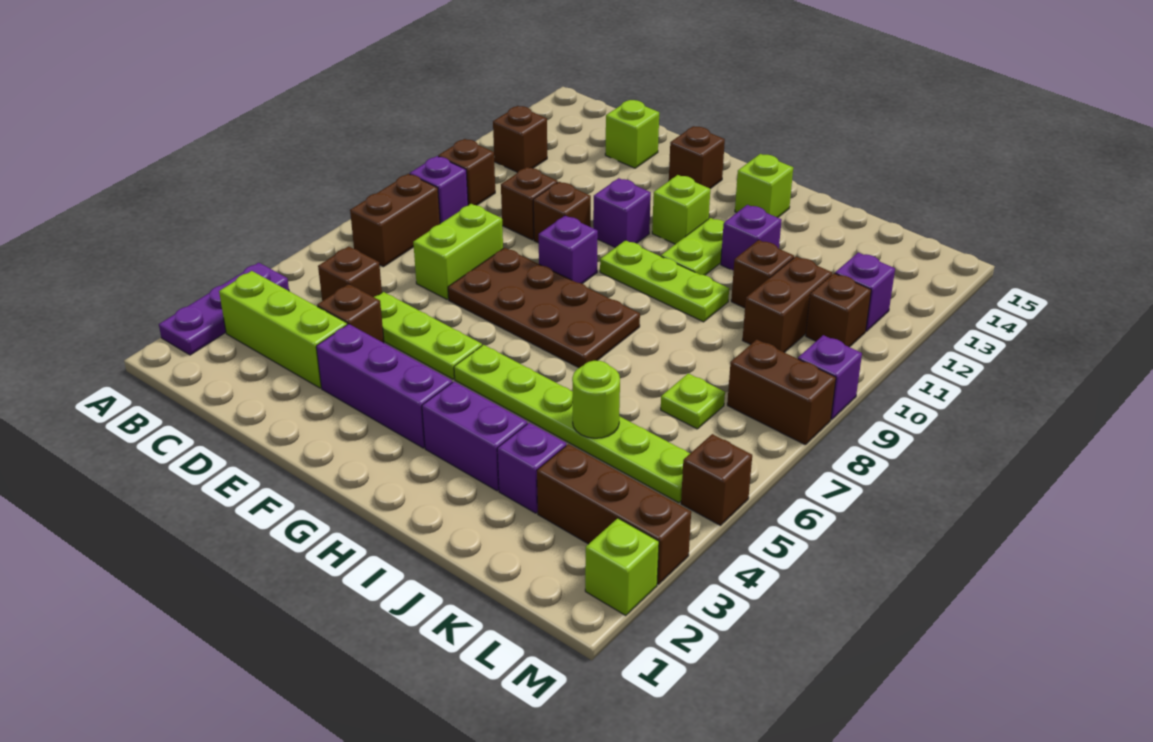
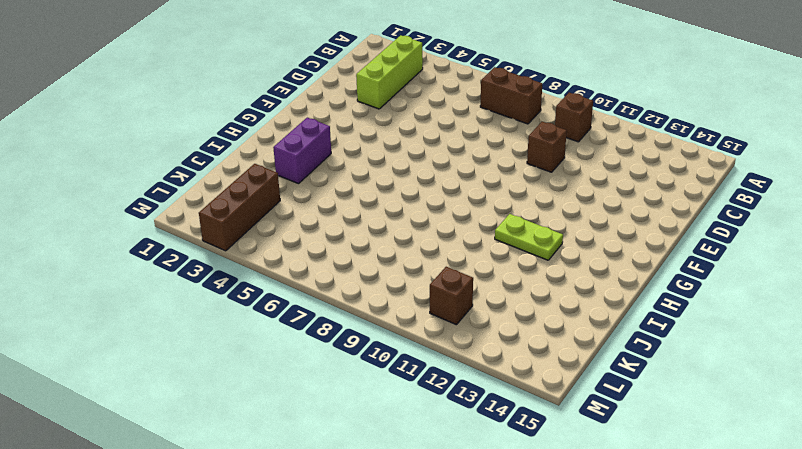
none -> purple plate A2:A4 level 1
none -> purple brick B9 level 1
none -> brown brick B12 level 1
none -> brown brick C5 level 1

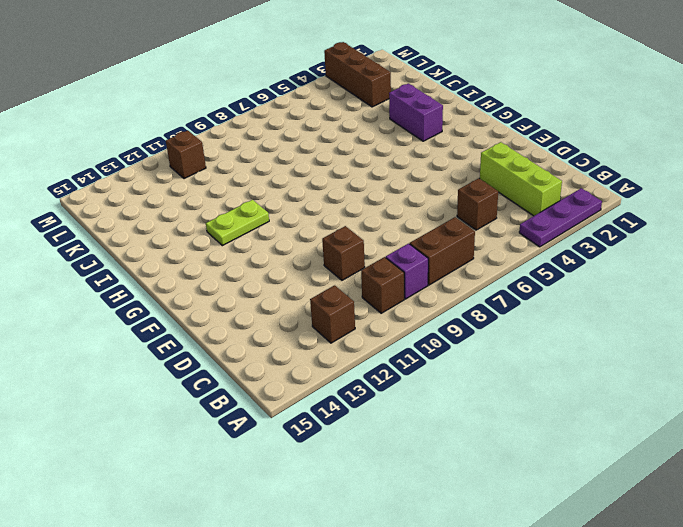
none -> brown brick D4 level 1
none -> lime plate D5:F5 level 1
none -> lime brick D7:D8 level 1
none -> lime brick D14 level 1

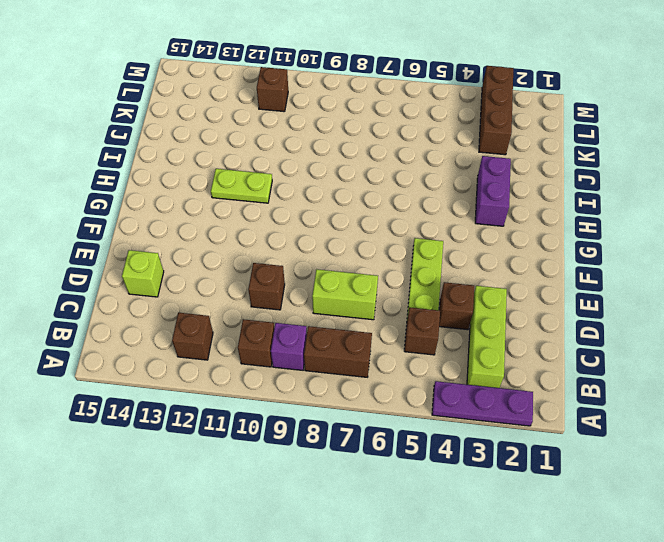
none -> purple brick E3:G3 level 1
none -> brown plate E7:H8 level 1
none -> brown brick E10 level 1
none -> purple brick F9 level 1

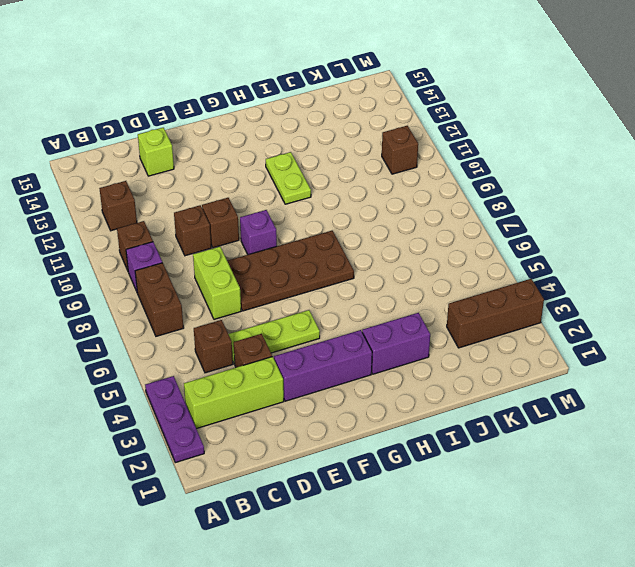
none -> purple brick F11 level 1
none -> brown brick F14 level 1
none -> lime plate G5:L5 level 1
none -> lime plate G10:I10 level 1

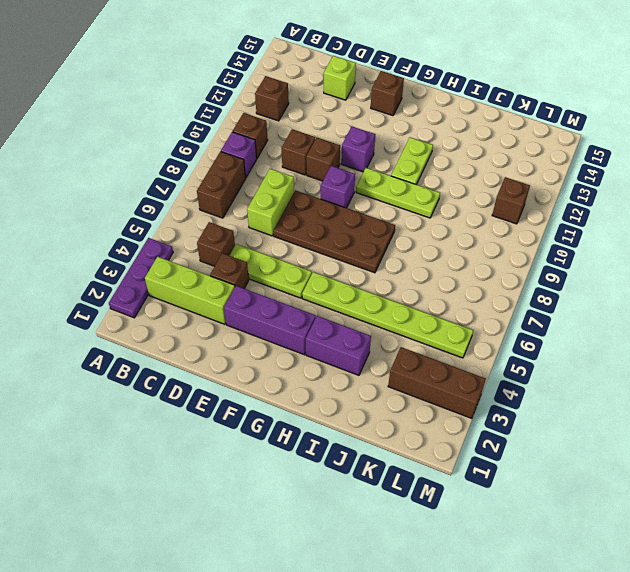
none -> lime brick G12 level 1
none -> lime brick H14 level 1
none -> purple brick I12 level 1
none -> purple brick J3 level 1

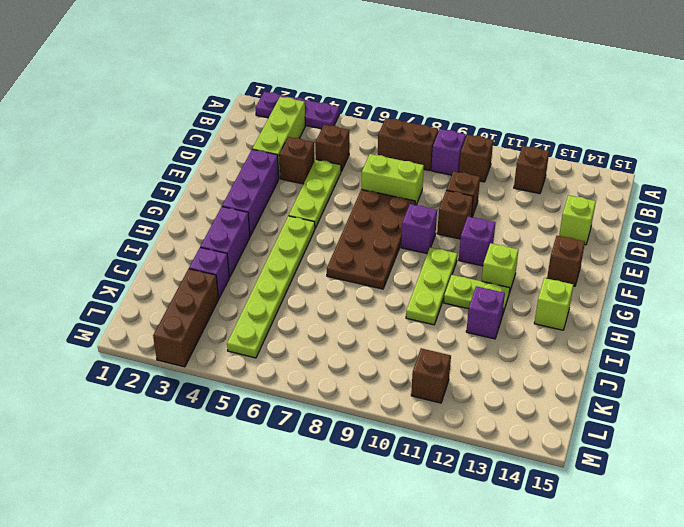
none -> brown brick J11 level 1
none -> lime plate K7 level 1
none -> brown brick K10:K11 level 1
none -> brown brick L8:M8 level 1

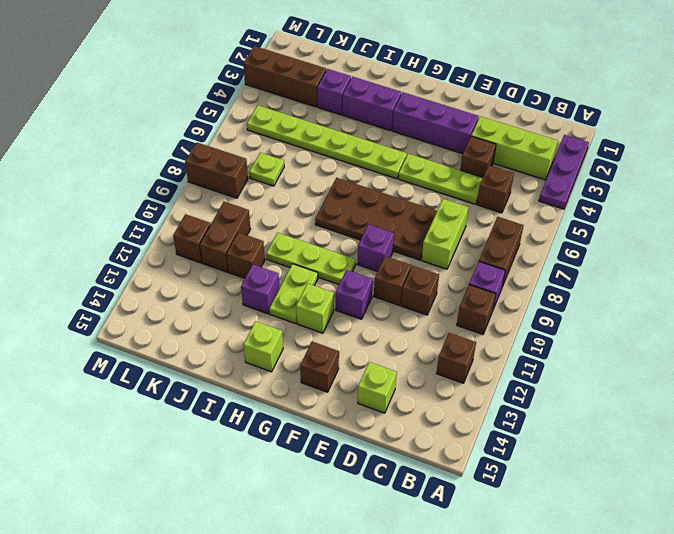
none -> purple brick L12 level 1
none -> lime brick M2 level 1
none -> brown brick M5 level 1
none -> purple brick M9 level 1

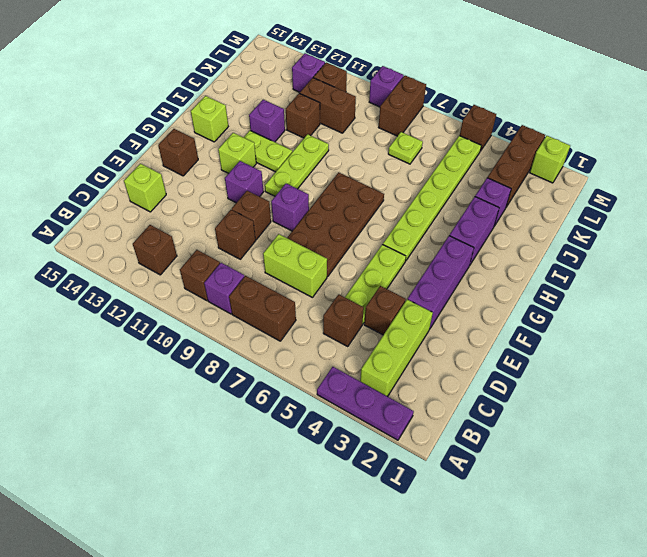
none -> lime round brick J5 level 2

